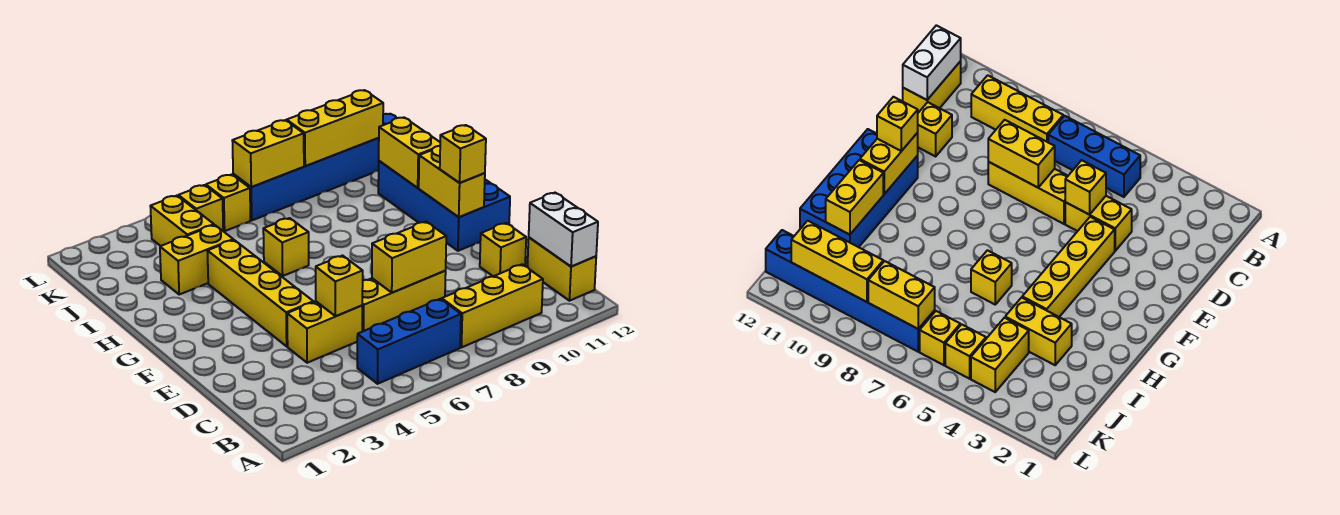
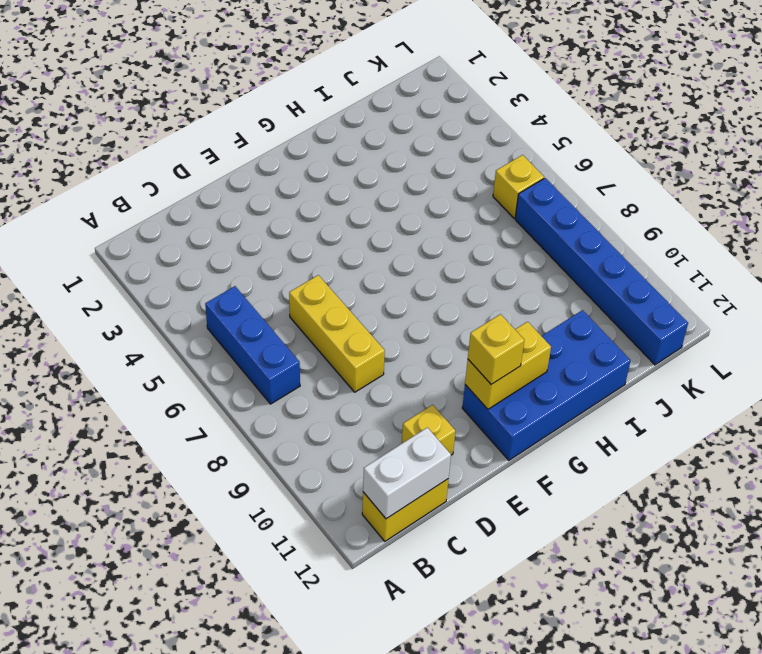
none -> yellow brick B8:B10 level 1
none -> yellow brick D4:D5 level 1
none -> yellow brick E4:H4 level 1

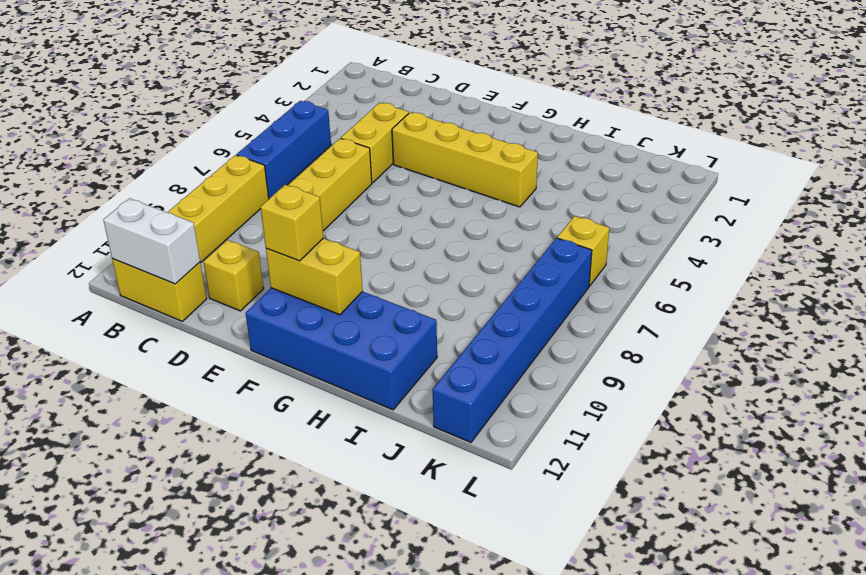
none -> yellow brick H6 level 1
none -> yellow brick I3:I4 level 1
none -> yellow brick J4:K4 level 1

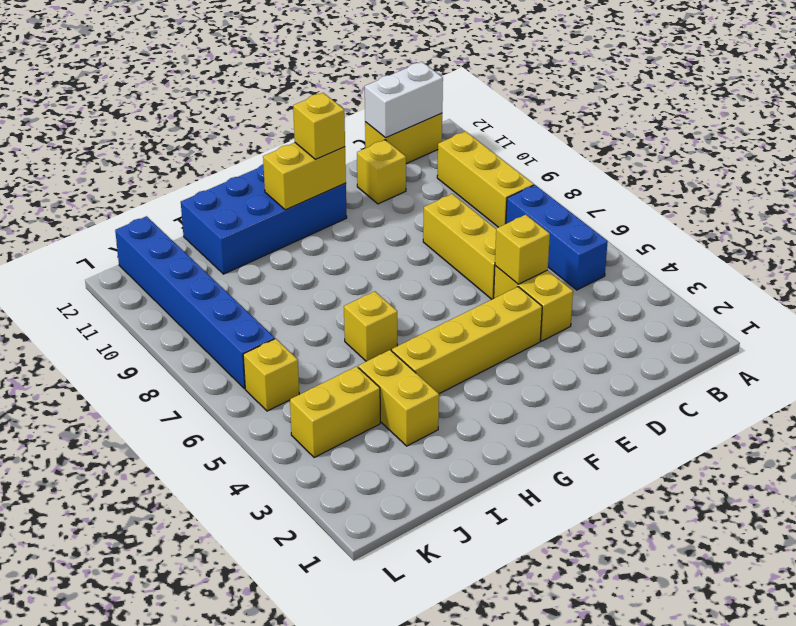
none -> yellow brick K5 level 1
none -> yellow brick D7:D8 level 2
none -> yellow brick H11:I11 level 2

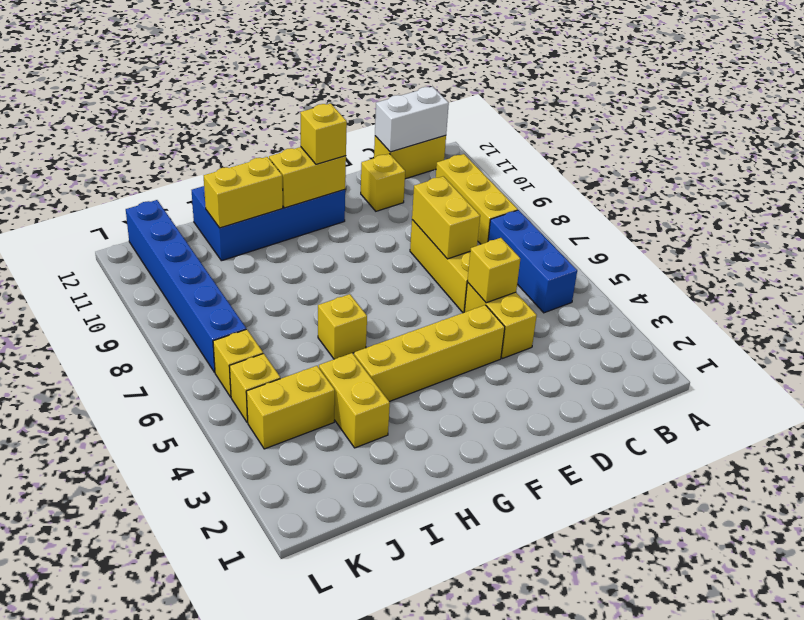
none -> yellow brick K7:K8 level 2
none -> yellow brick K9:K11 level 2

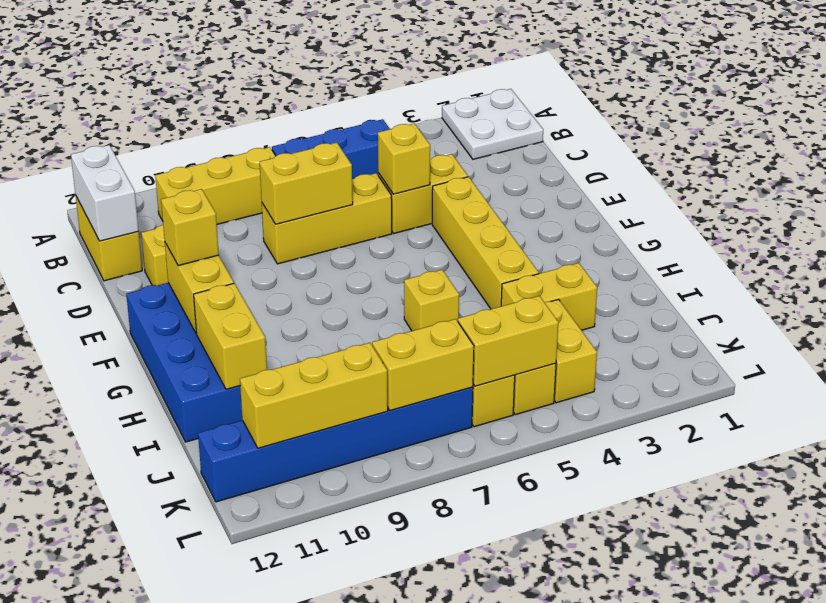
white plate A1:B2 level 1 -> none
yellow brick K5:K6 level 2 -> none

